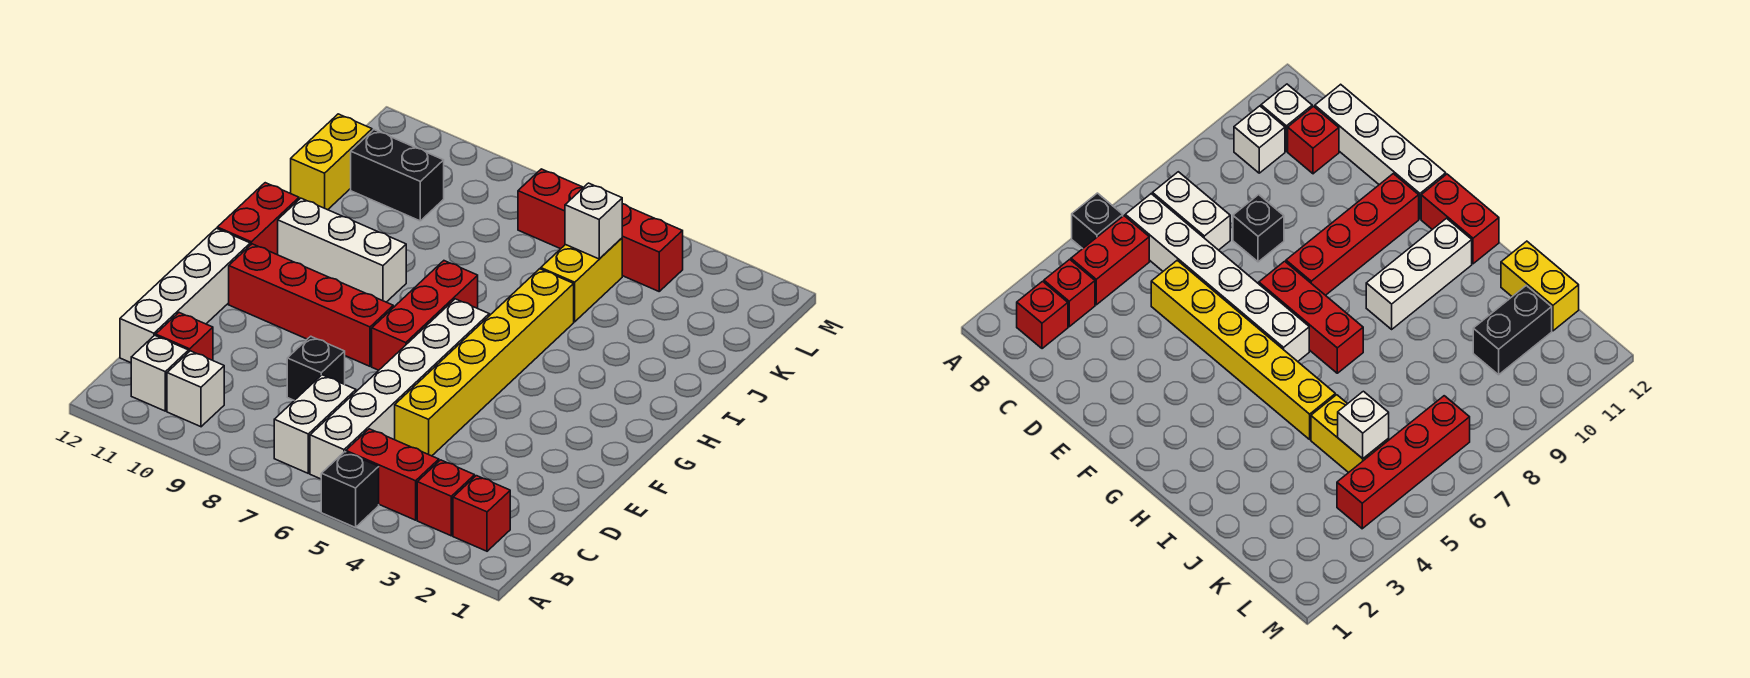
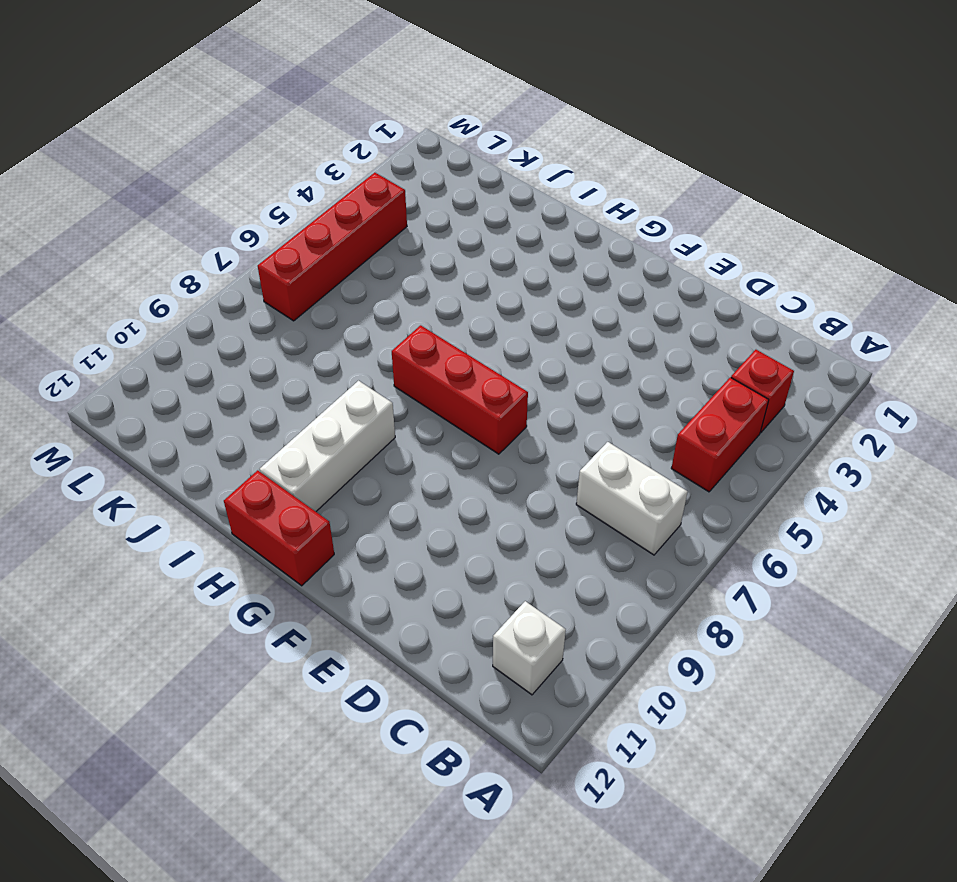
none -> black brick A5 level 1
none -> red brick B2 level 1
none -> white brick B6:G6 level 1

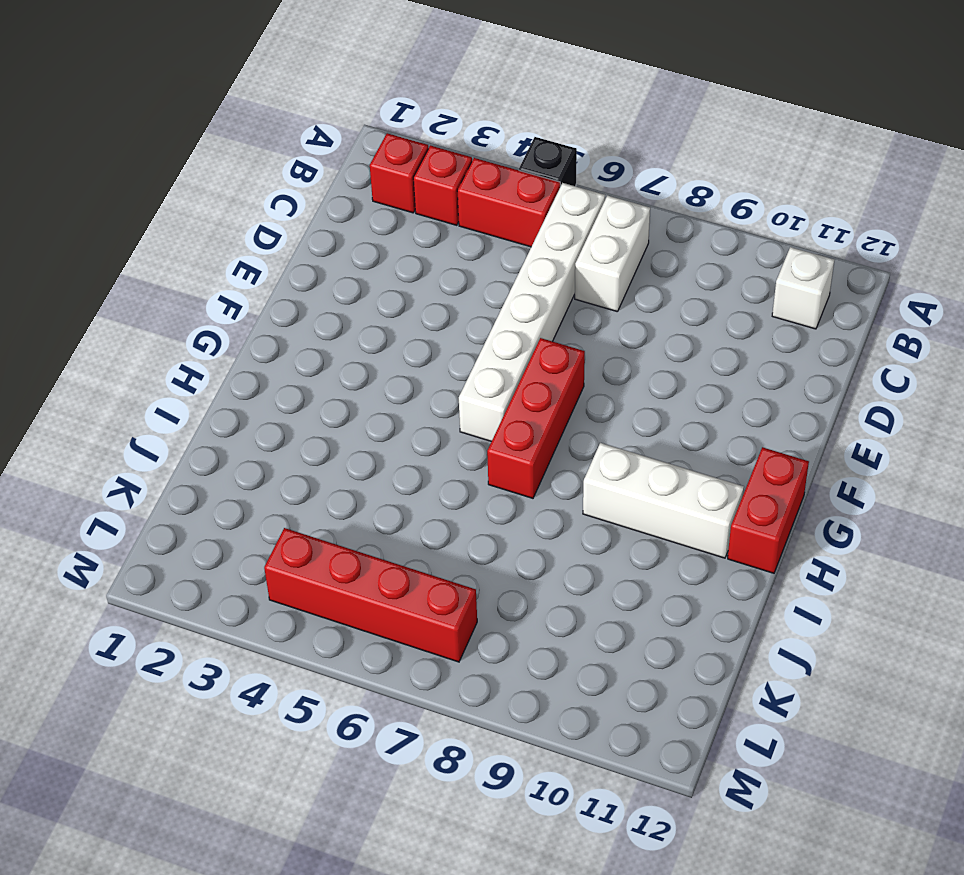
none -> white brick B10 level 1
none -> red brick C11 level 1
none -> white brick C12:F12 level 1

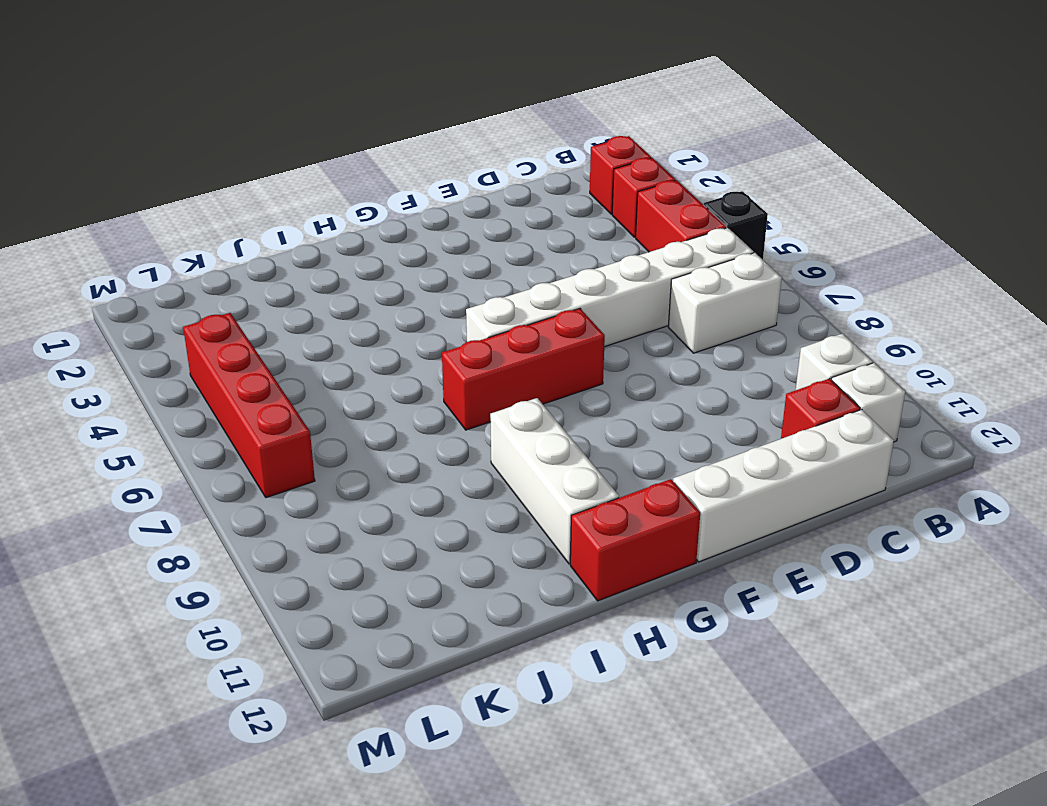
none -> yellow brick D5:I5 level 1
none -> black brick D8 level 1
none -> red brick F8:F11 level 1

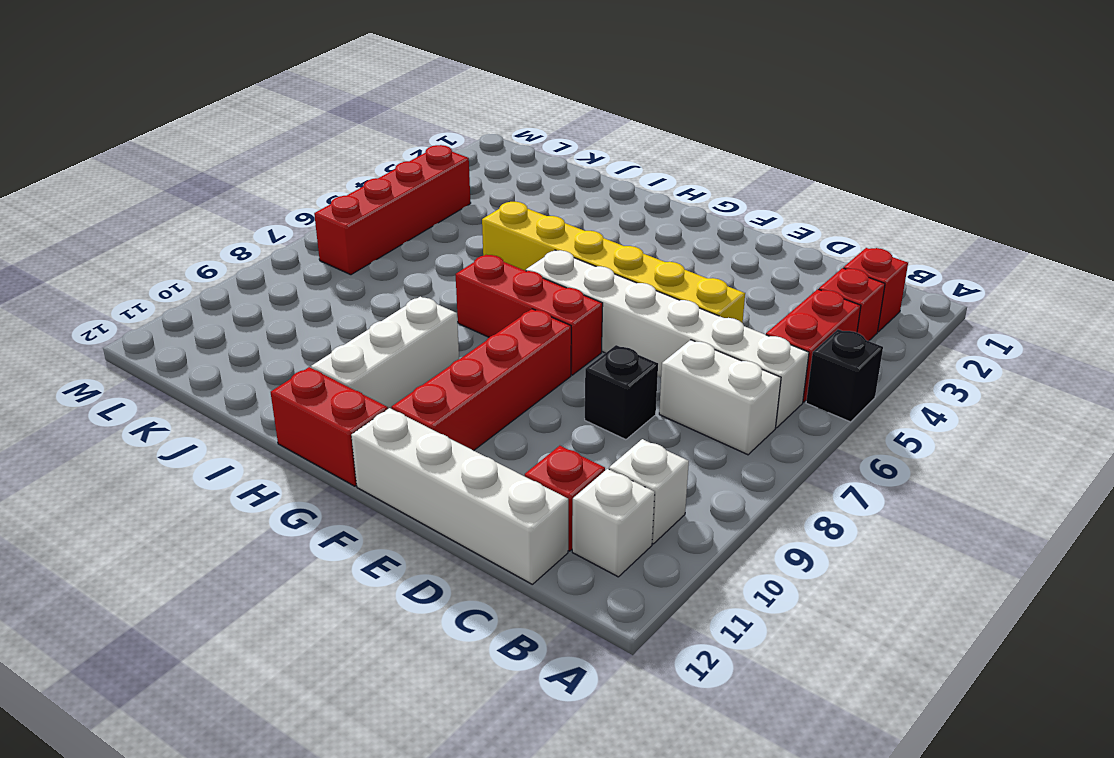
none -> yellow brick J5:K5 level 1
none -> yellow brick J12:K12 level 1
none -> black brick K10:K11 level 1

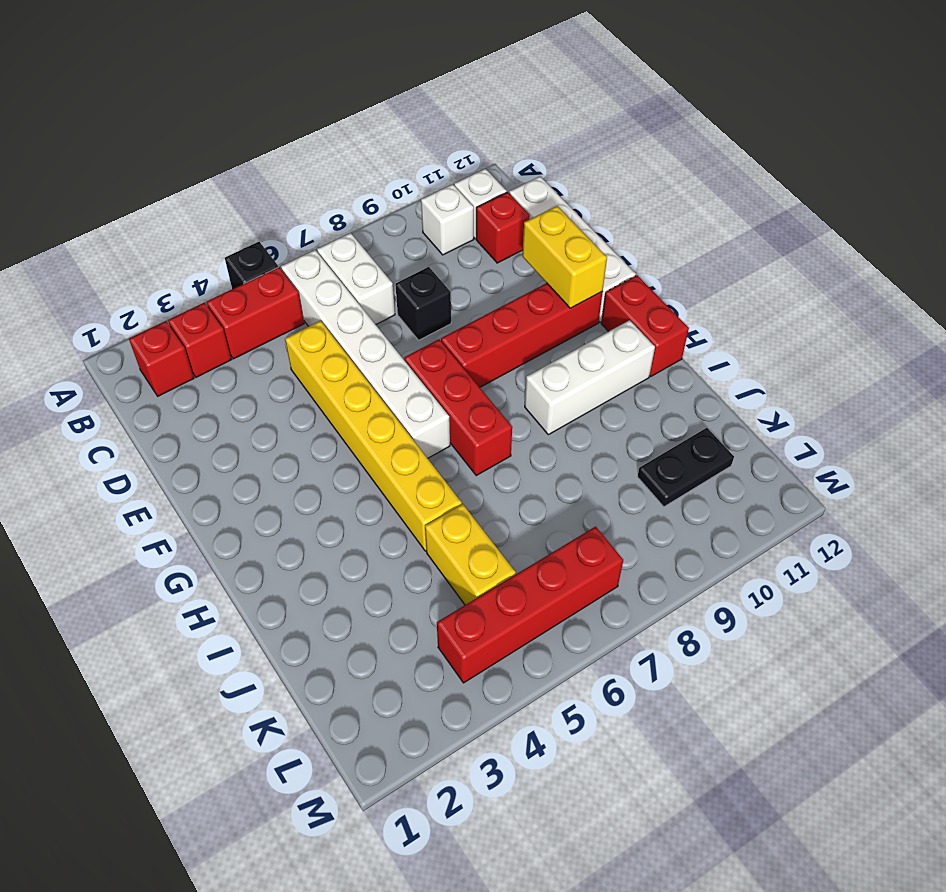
yellow brick E11:F11 level 2 -> yellow brick J12:K12 level 1
black plate K10:K11 level 1 -> black brick K10:K11 level 1
none -> white brick K5 level 2

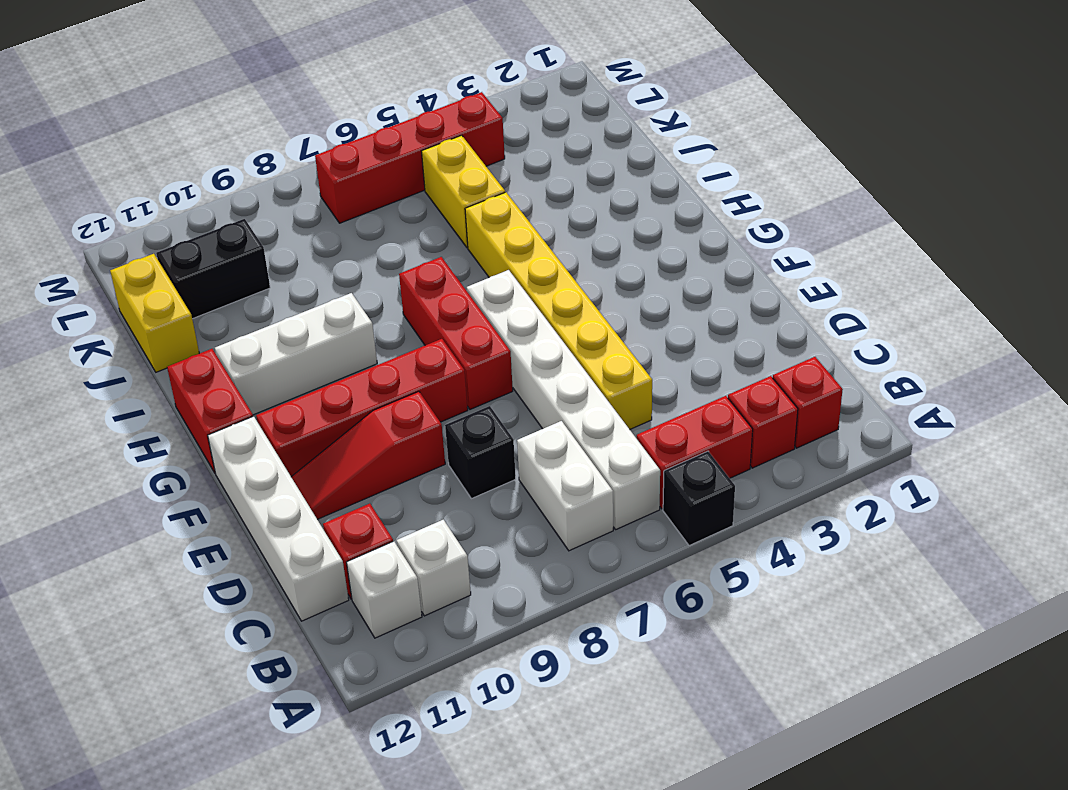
red slope E9:E11 level 1 top 9 -> none
none -> white brick K5 level 2

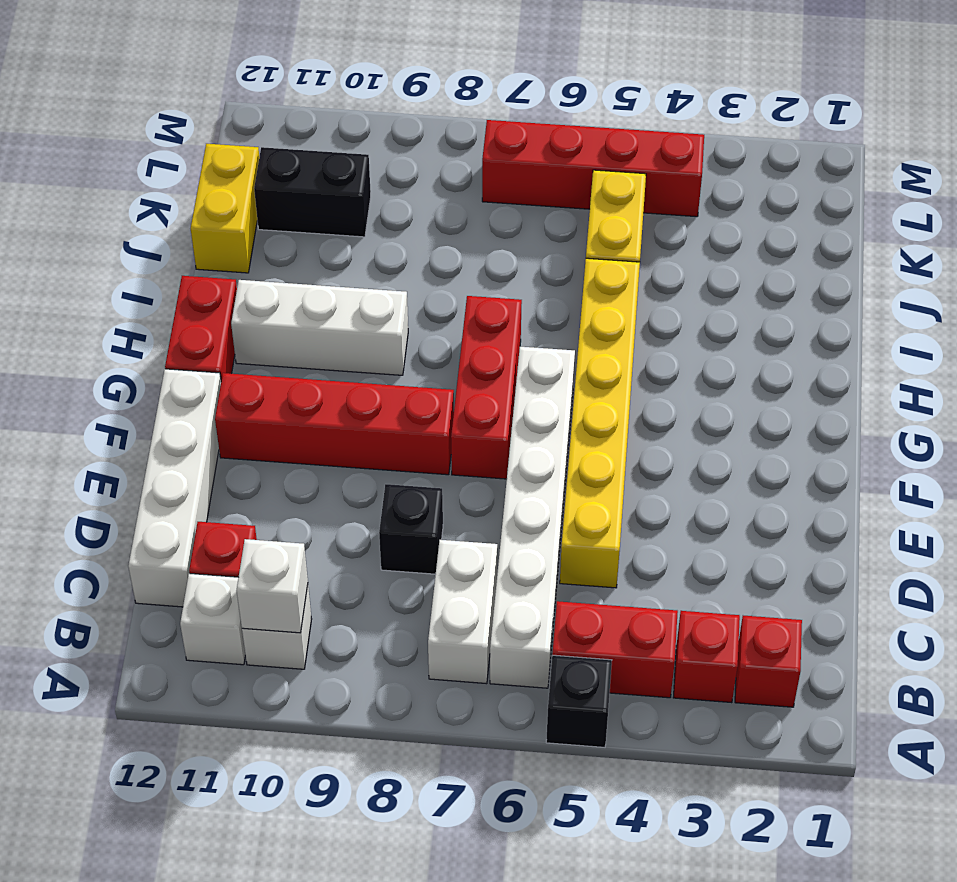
white brick B10 level 2 -> white brick K5 level 2

